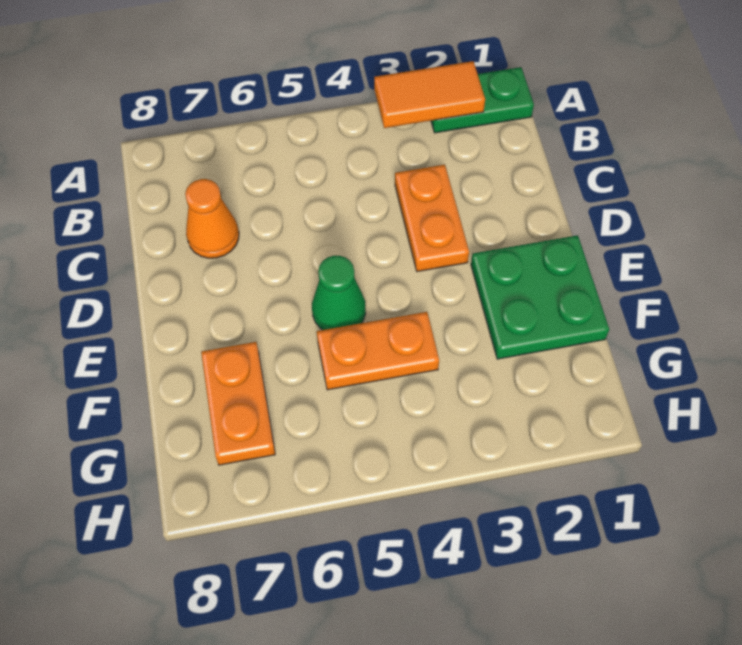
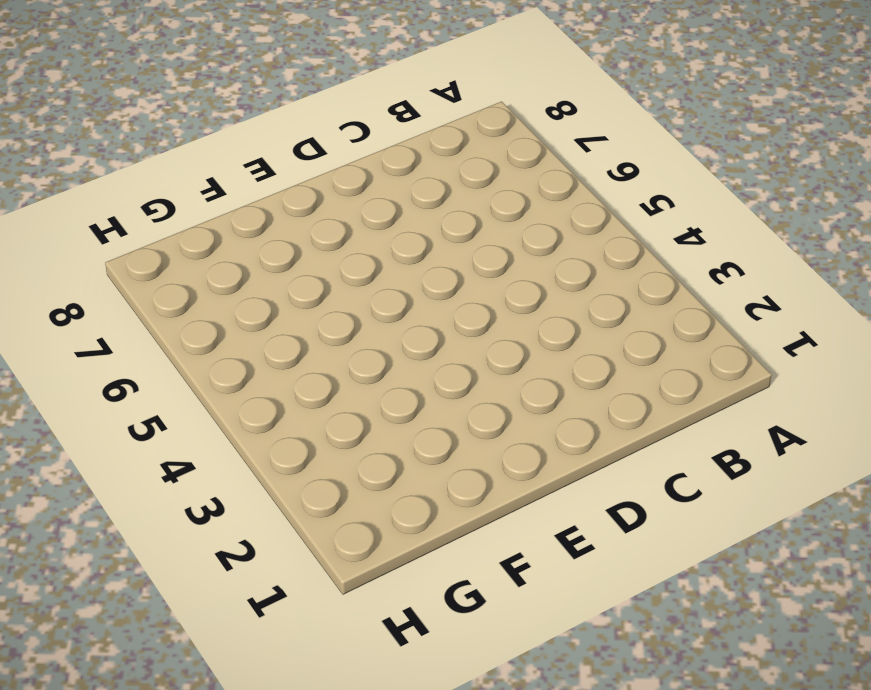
none -> green plate A1:A2 level 1
none -> orange plate C3:D3 level 1

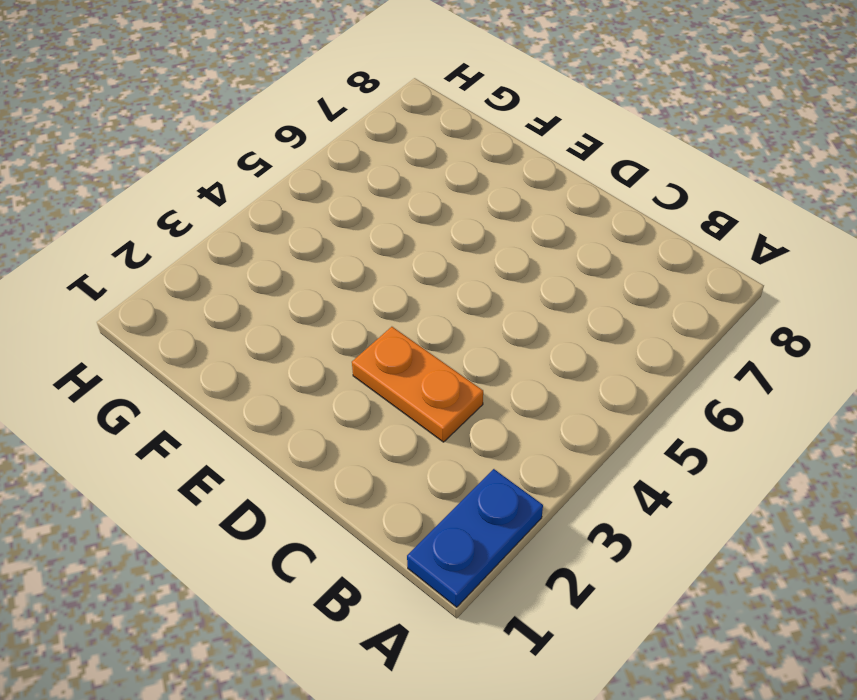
blue plate A1:A2 level 1 -> green plate A1:A2 level 1
none -> orange cone C7 level 1
none -> green plate E1:F2 level 1

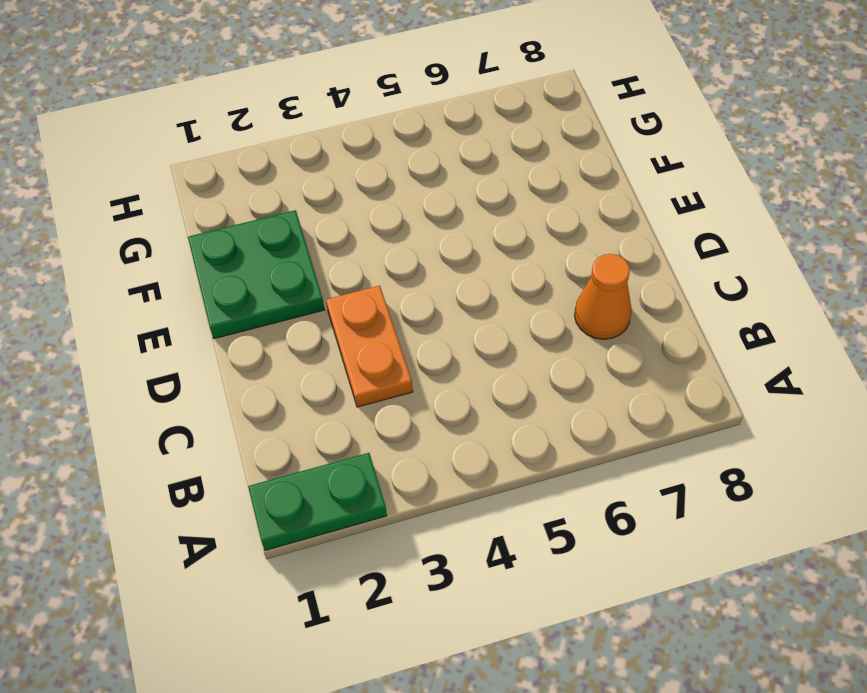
none -> green cone E5 level 1
none -> orange plate F4:F5 level 1

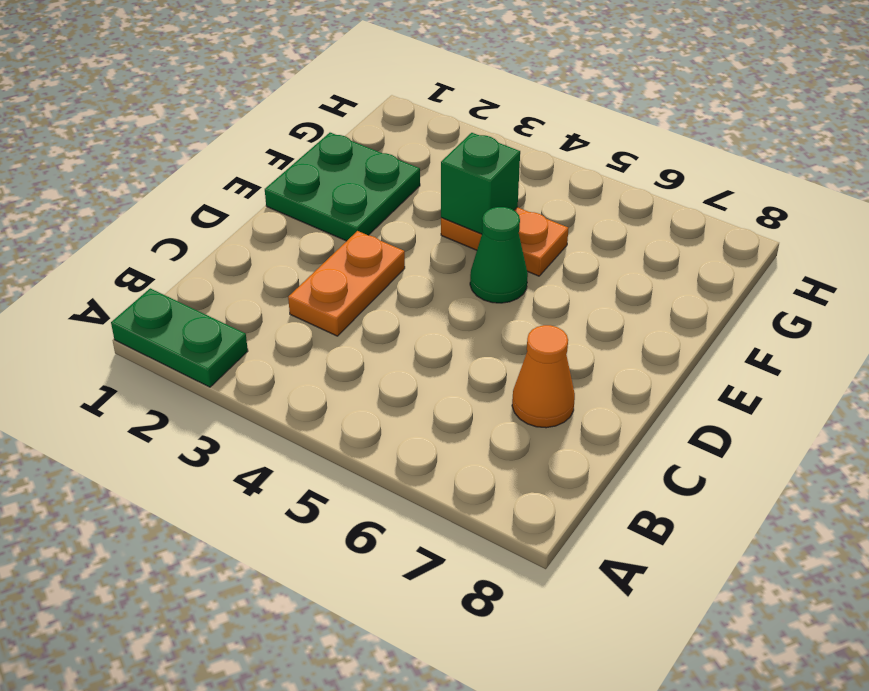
green brick F4 level 2 -> none
none -> orange plate F7:G7 level 1
none -> orange tile A2:A3 level 2

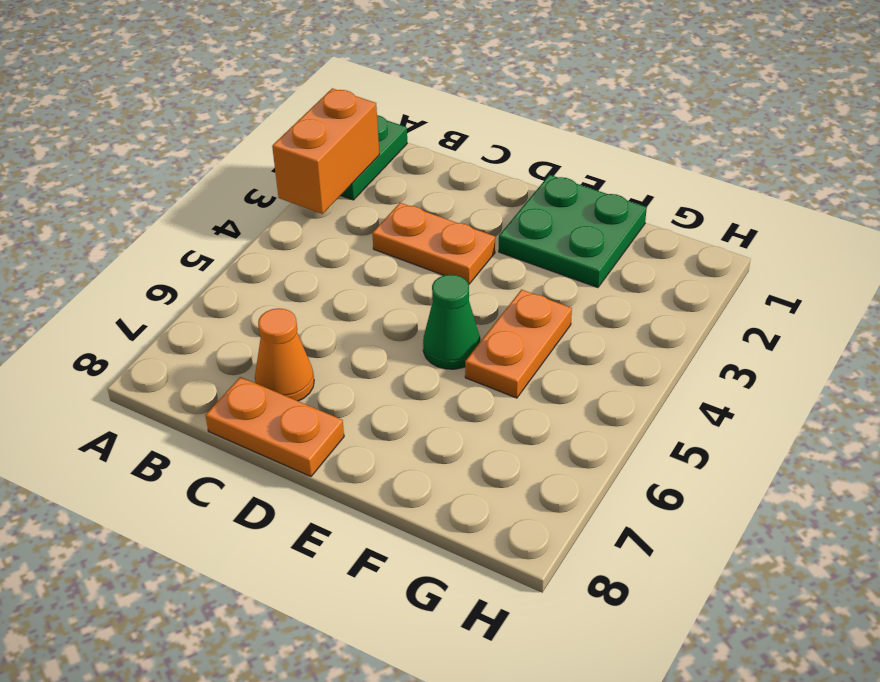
orange brick A2:A3 level 2 -> orange tile A2:A3 level 2
orange plate C8:D8 level 1 -> orange plate F7:G7 level 1

